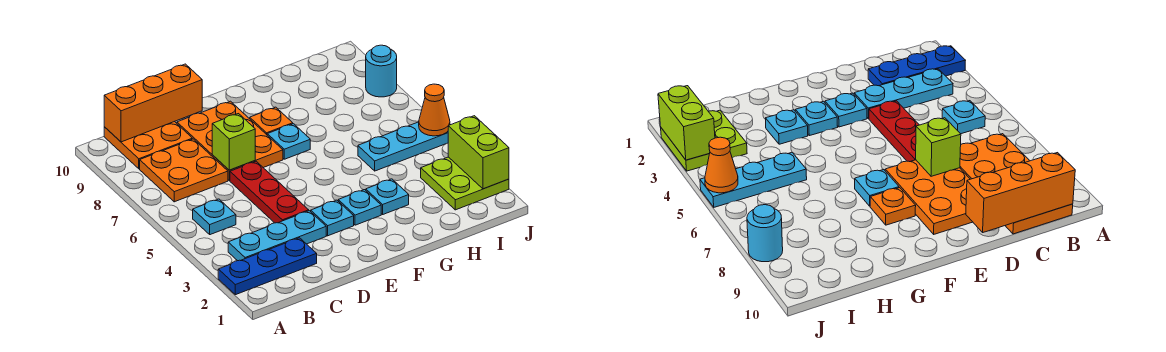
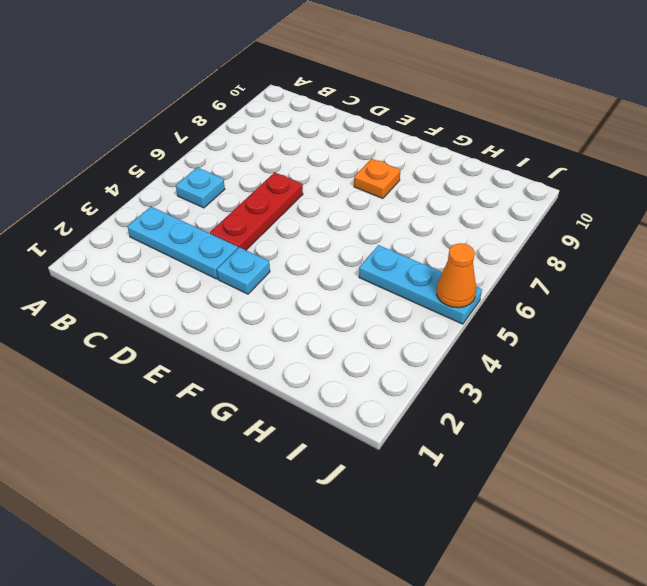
none -> blue plate A2:C2 level 1
none -> orange plate B7:C8 level 1
none -> orange plate B9:C10 level 1

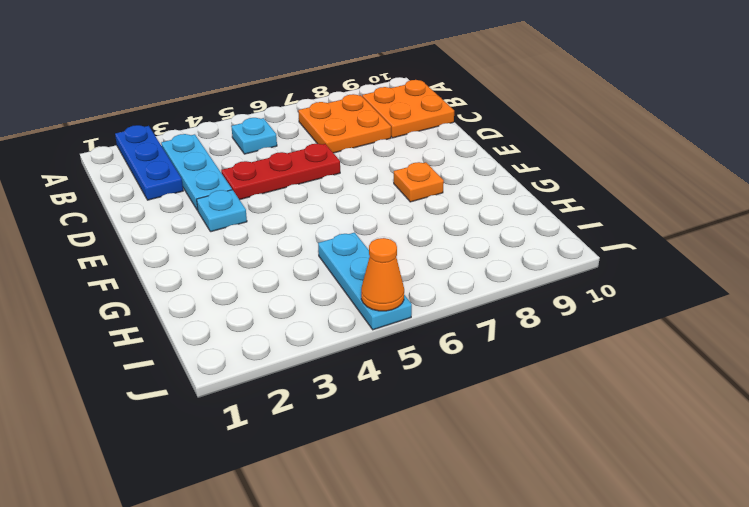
none -> orange plate D7:E9 level 1
none -> cyan plate F3 level 1
none -> cyan plate F7 level 1

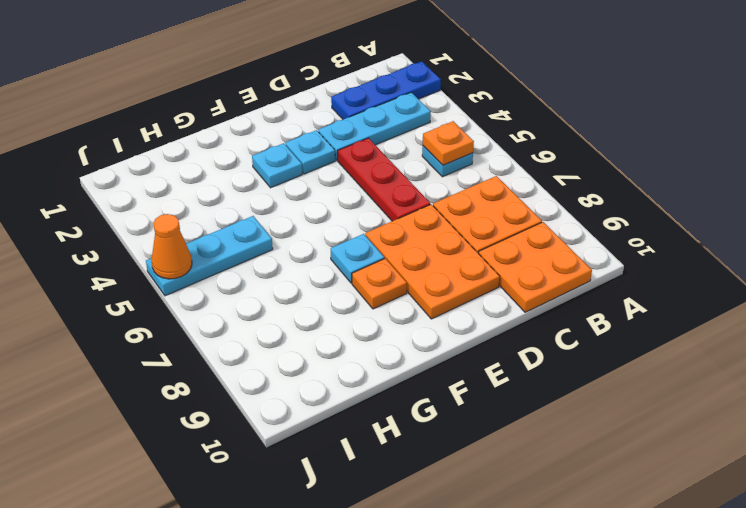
orange plate B5 level 2 -> none
none -> cyan plate G3 level 1
none -> lime plate I2:J3 level 1
none -> cyan round brick J8 level 1

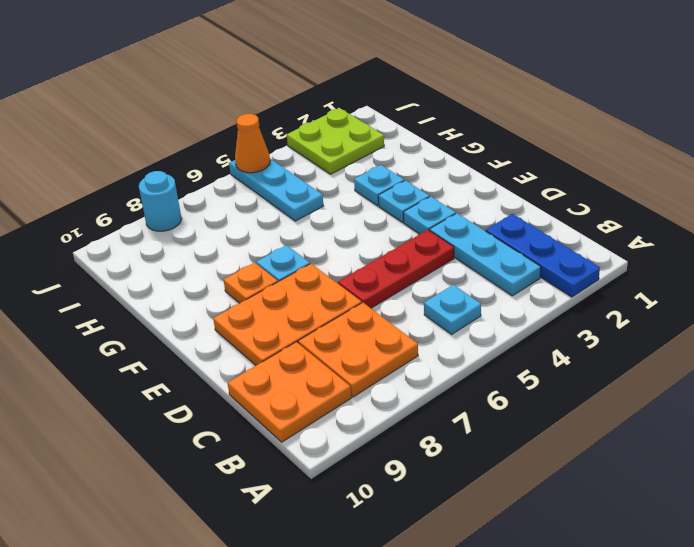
none -> orange brick B10:D10 level 2
none -> lime brick D7 level 2
none -> lime brick J2:J3 level 2

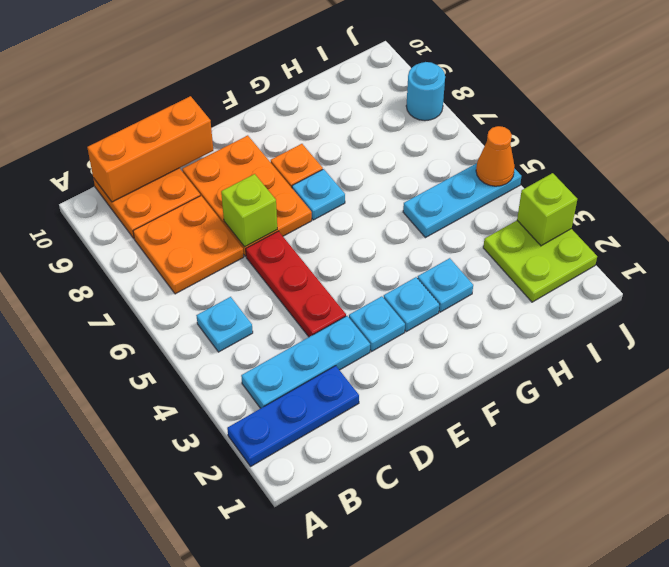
lime brick J3 level 2 -> lime brick J2:J3 level 2

